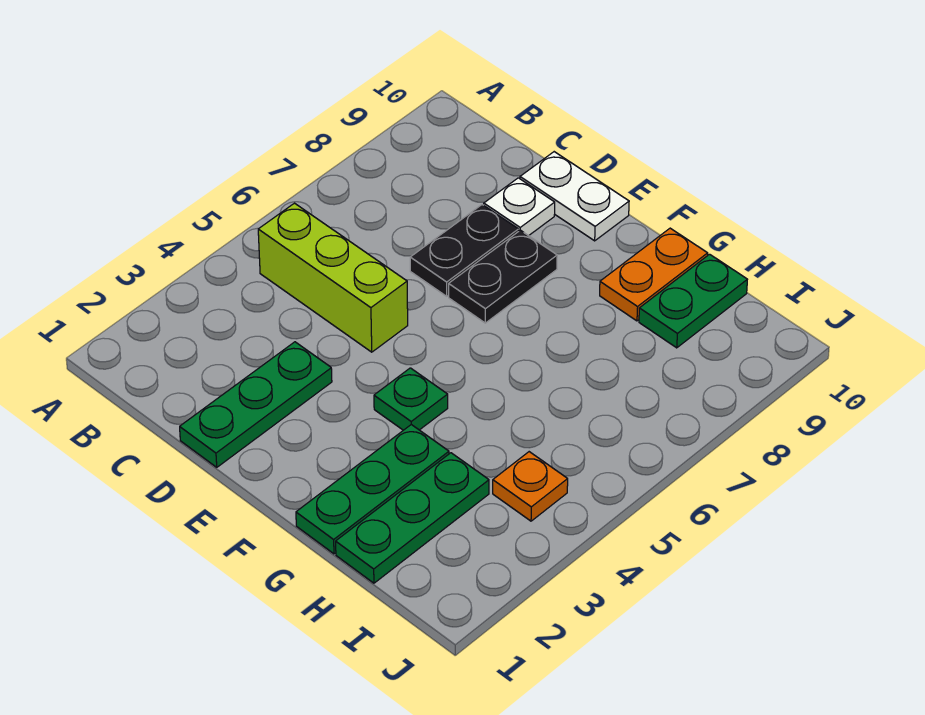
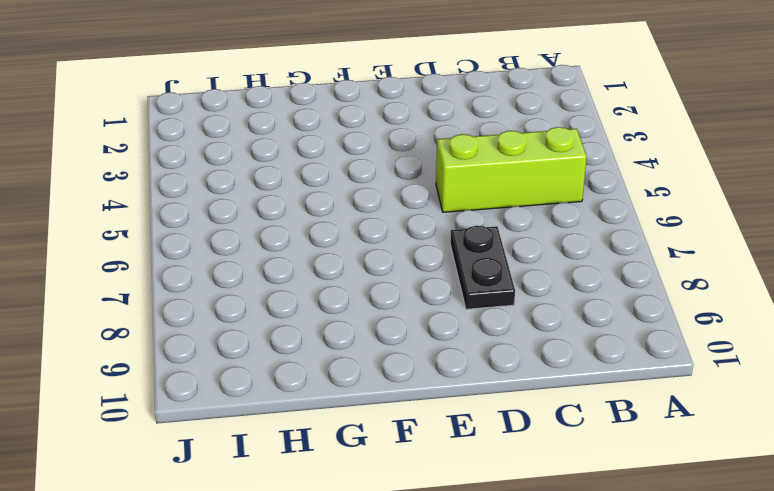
none -> green plate D1:D3 level 1
none -> white plate D9 level 1
none -> white plate D10:E10 level 1

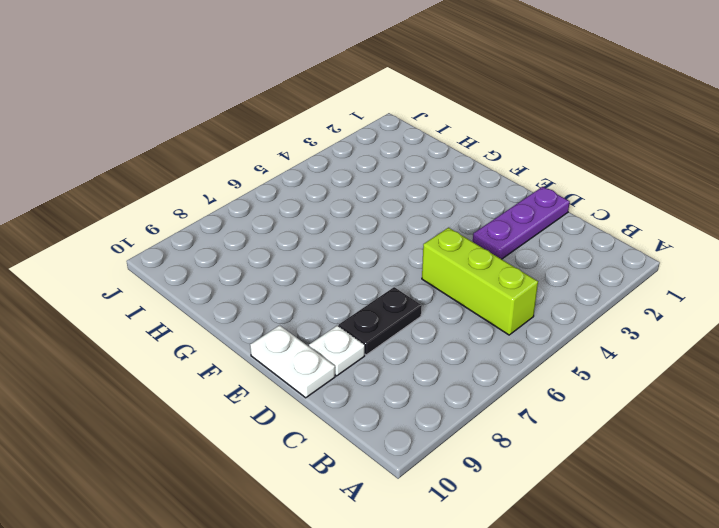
purple plate D1:D3 level 1 -> green plate D1:D3 level 1
none -> black plate E7:E8 level 1
none -> green plate F4 level 1
none -> green plate G1:G3 level 1

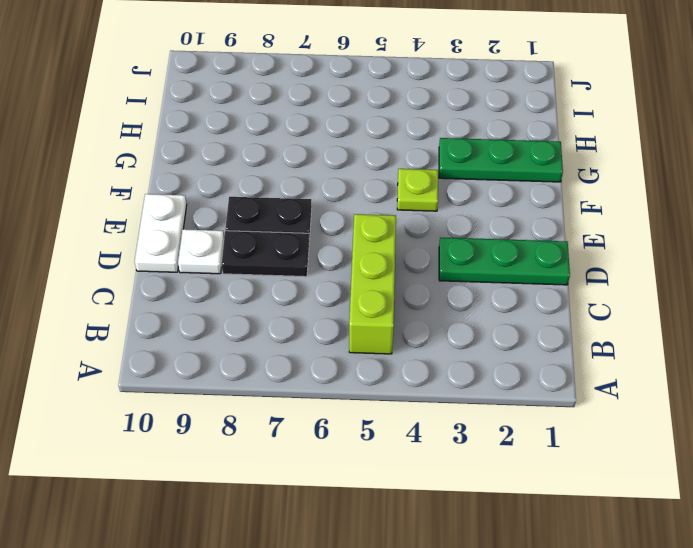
lime plate F4 level 1 -> green plate F4 level 1
none -> orange plate G9:G10 level 1
none -> green plate H1:H3 level 1
none -> green plate H9:H10 level 1

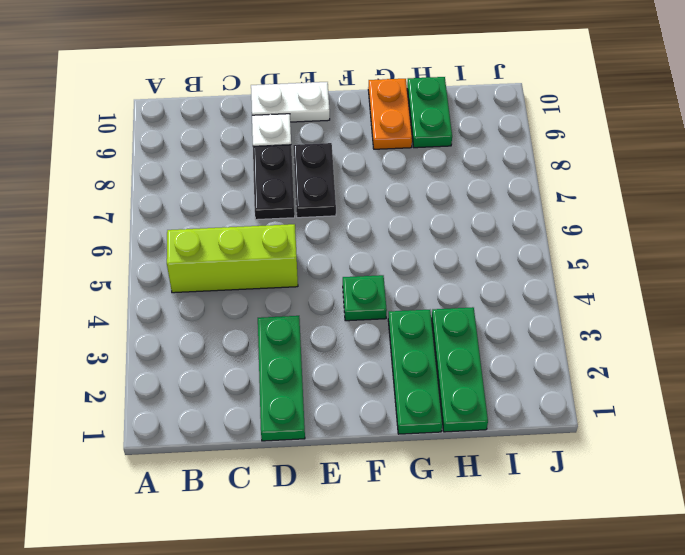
none -> orange plate I4 level 1

